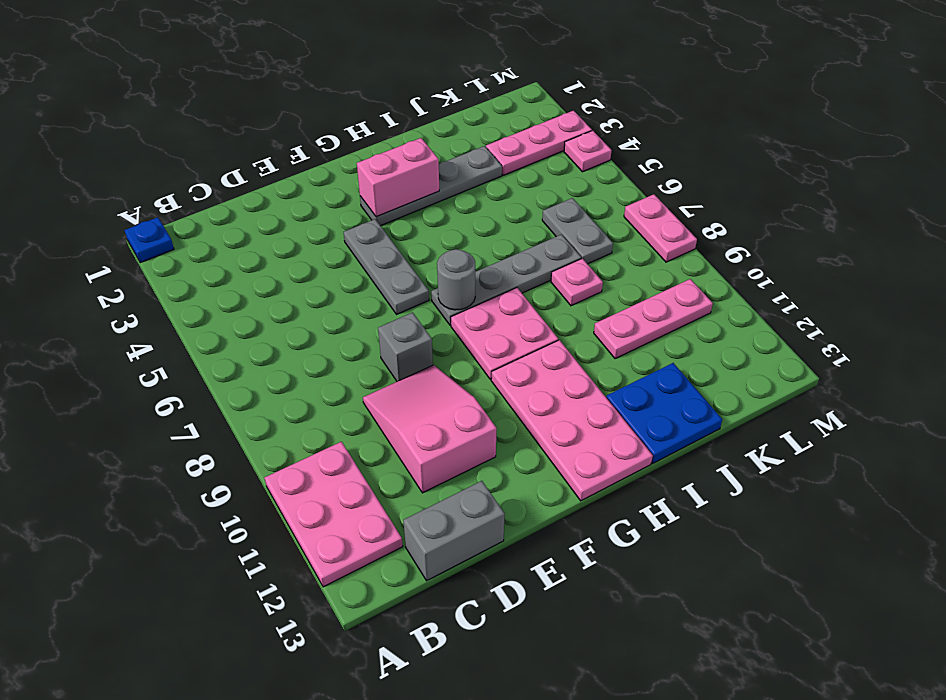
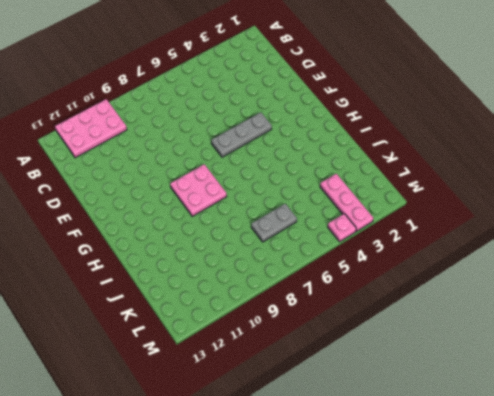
none -> blue plate A1 level 1
none -> grey brick C13:D13 level 1
none -> pink slope D9:E11 level 1 top 11

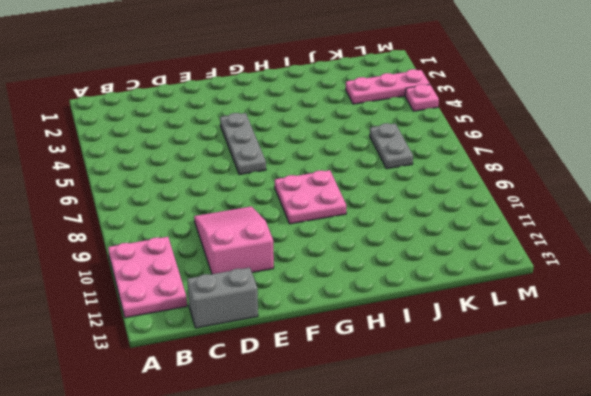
none -> blue plate A1 level 1
none -> grey brick E8 level 1
none -> grey plate G3:J3 level 1

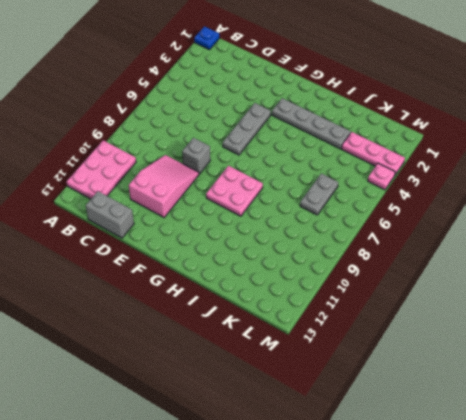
none -> grey plate G7:J7 level 1
none -> pink plate G10:H13 level 1
none -> blue plate I12:J13 level 1

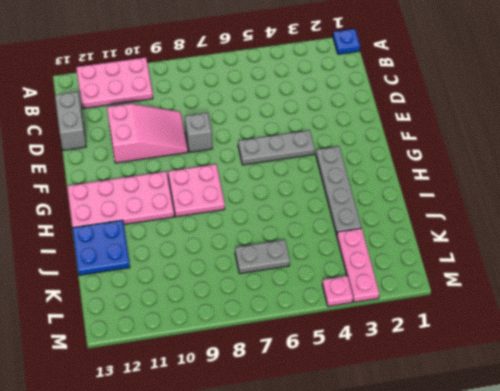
none -> grey plate G7:J7 level 1
none -> pink plate J8 level 1
none -> pink plate J10:L10 level 1

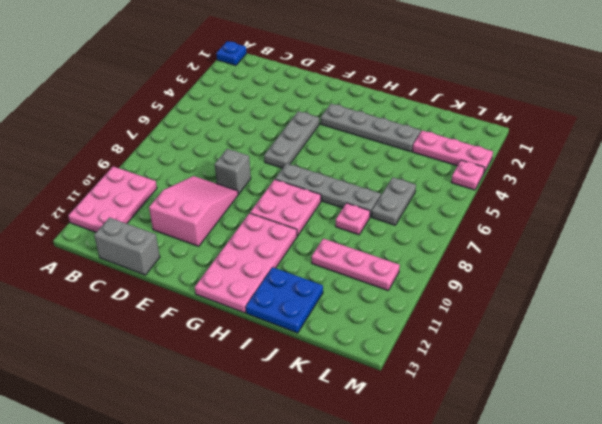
none -> pink plate M7:M8 level 1
none -> pink brick G3:H3 level 2
none -> grey round brick G7 level 2

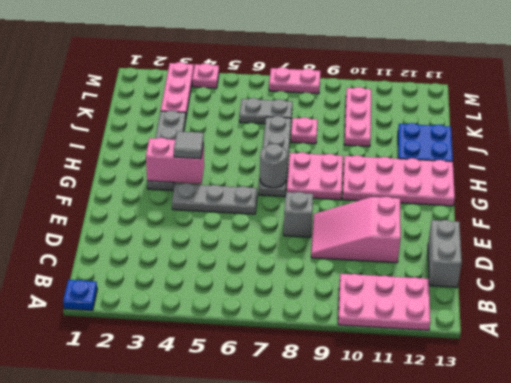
pink brick G3:G4 level 2 -> pink brick G3:H3 level 2
grey tile G4 level 3 -> none

